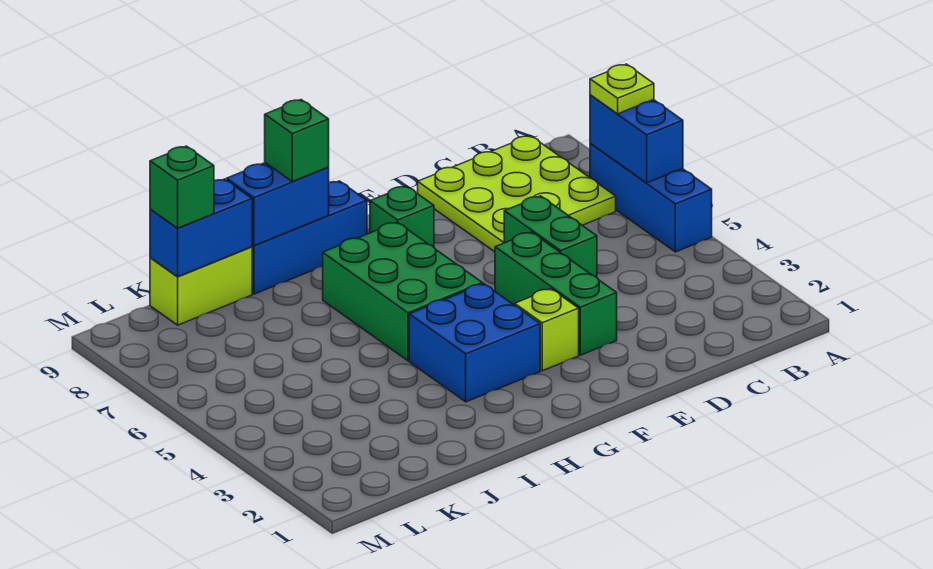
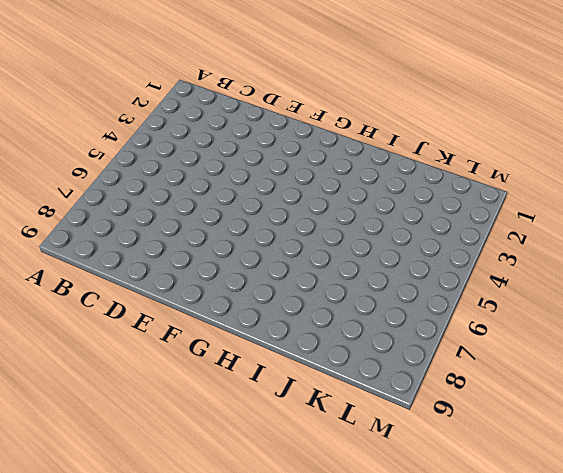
none -> blue brick A5:A7 level 1
none -> lime plate B7:D9 level 1
none -> green brick D5:D6 level 1

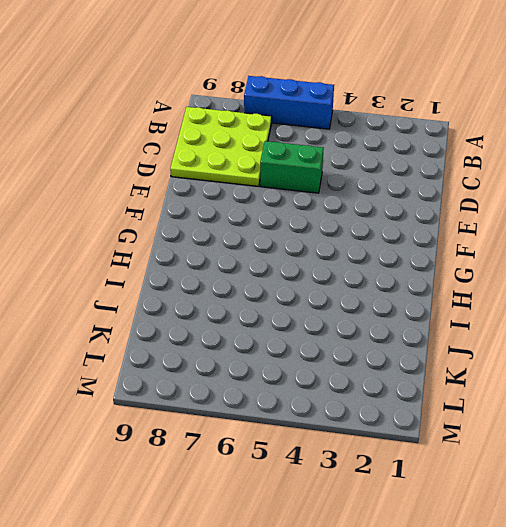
none -> green brick E3:E5 level 1
none -> lime brick F3 level 1
none -> green brick F8 level 1

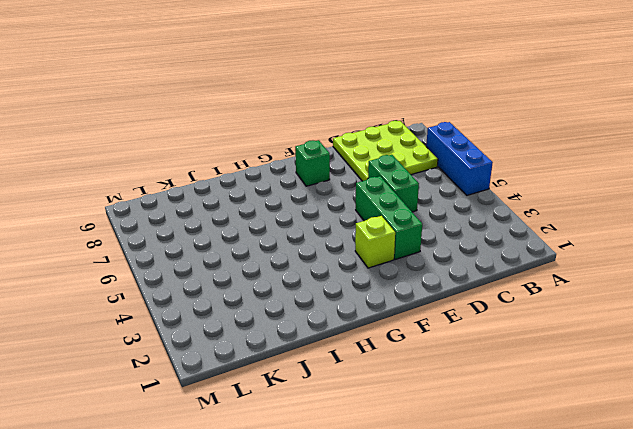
none -> blue brick G3:H4 level 1
none -> green brick G5:H7 level 1
none -> blue brick G9:I9 level 1

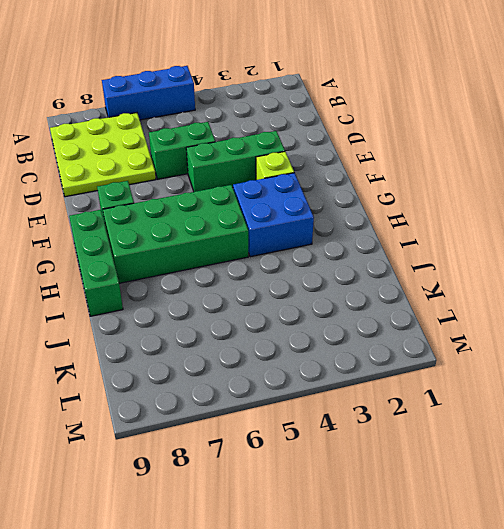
green brick G5:H8 level 1 -> green brick G5:H7 level 1
green brick G9:I9 level 1 -> blue brick G9:I9 level 1
none -> lime brick J9:K9 level 1
none -> blue brick A6:A7 level 2
none -> blue brick H9:I9 level 2

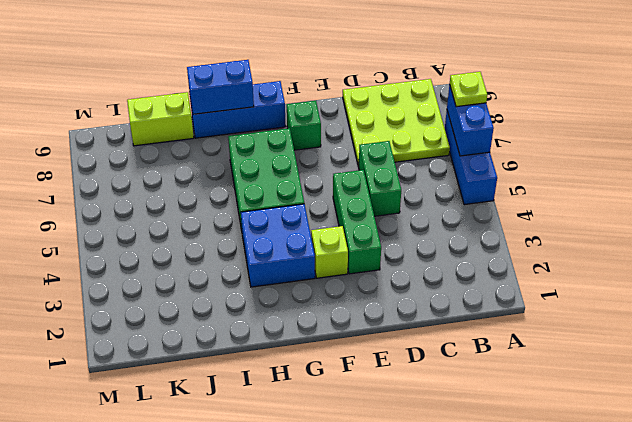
none -> blue brick J9:K9 level 2
none -> green brick H9 level 3
none -> green brick K9 level 3

